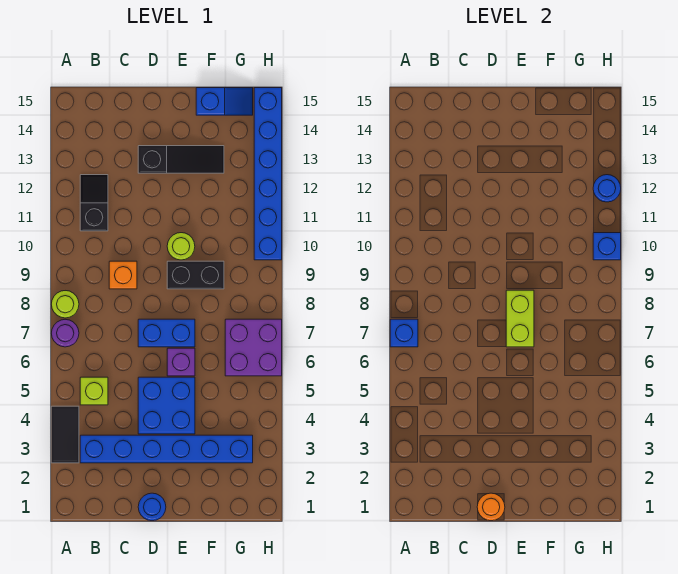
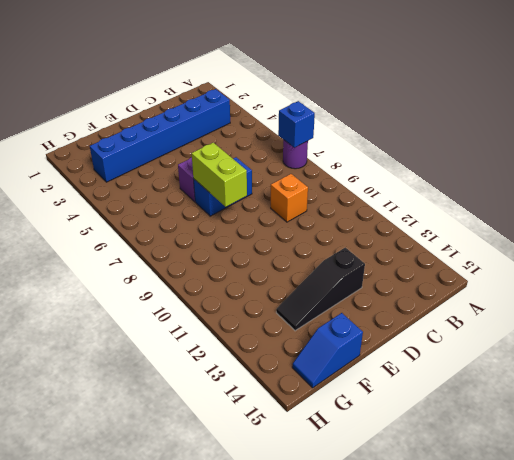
none -> black tile A3:A4 level 1
none -> lime round brick A8 level 1
none -> lime brick B5 level 1

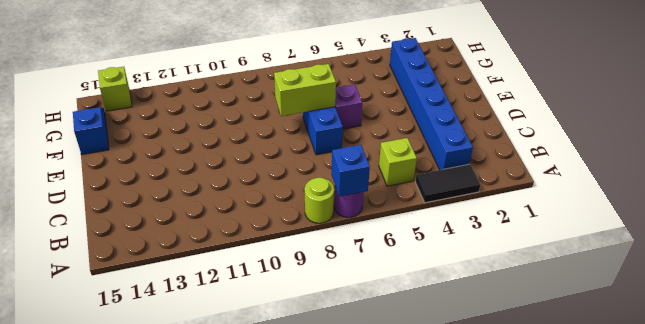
lime brick H14 level 1 -> blue brick H10:H15 level 1
none -> black slope B11:B12 level 1 top 11
none -> orange brick C9 level 1
none -> blue round brick D1 level 1

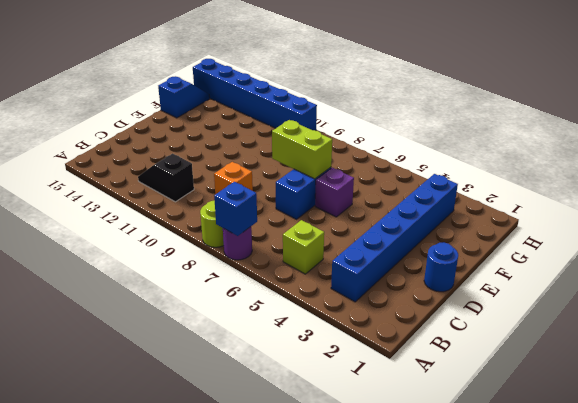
none -> black tile A3:A4 level 1
none -> blue brick D4:E5 level 1
none -> black slope D13:F13 level 1 top D

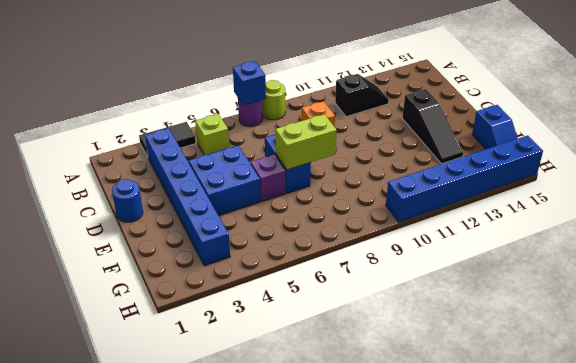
none -> black brick E9:F9 level 1
none -> lime round brick E10 level 1
none -> purple brick G6:H7 level 1

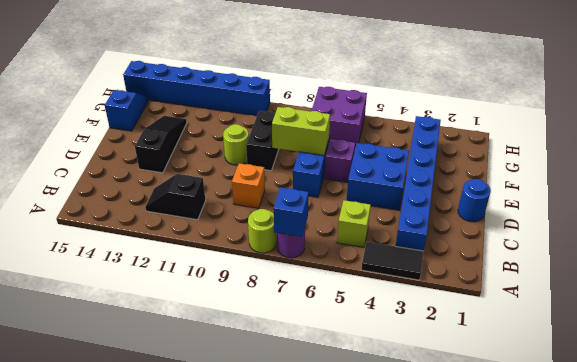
none -> orange round brick D1 level 2
none -> blue brick H10 level 2
none -> blue round brick H12 level 2

